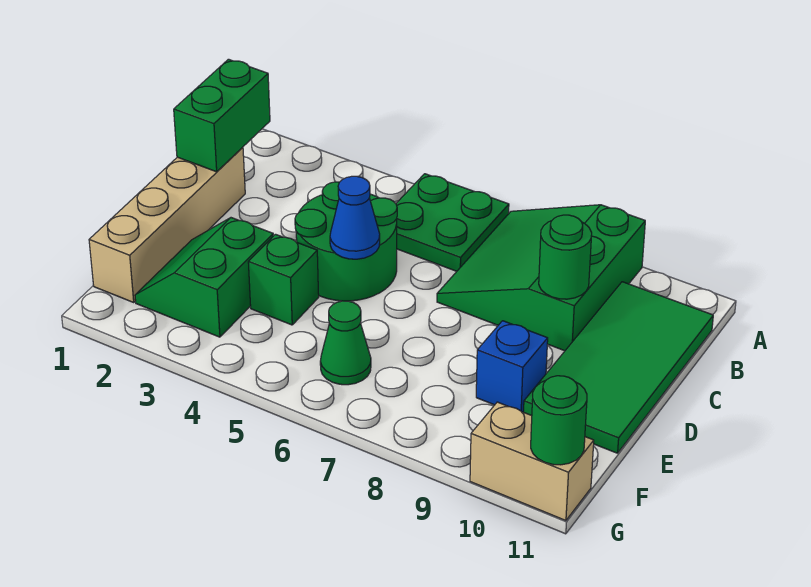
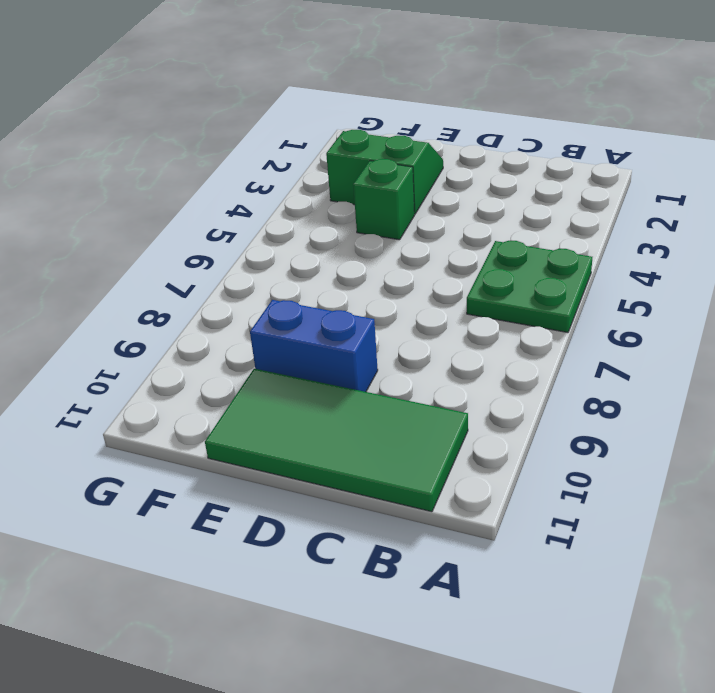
blue brick D9:E9 level 1 -> blue brick E9 level 1
none -> green slope A7:C9 level 1 top 9
none -> tan brick C1:F1 level 1
none -> green round brick C4:D5 level 1

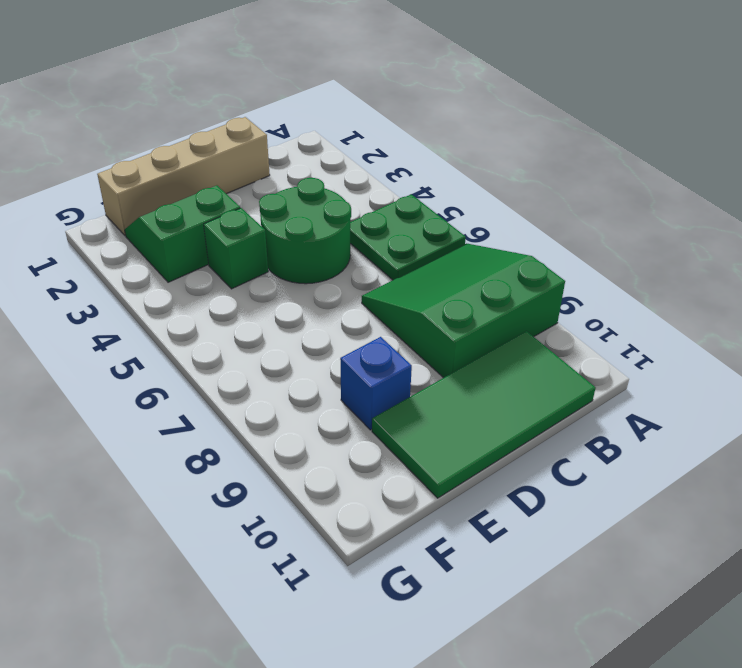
none -> green cone F6 level 1
none -> tan brick G10:G11 level 1
none -> green brick B1:C1 level 2

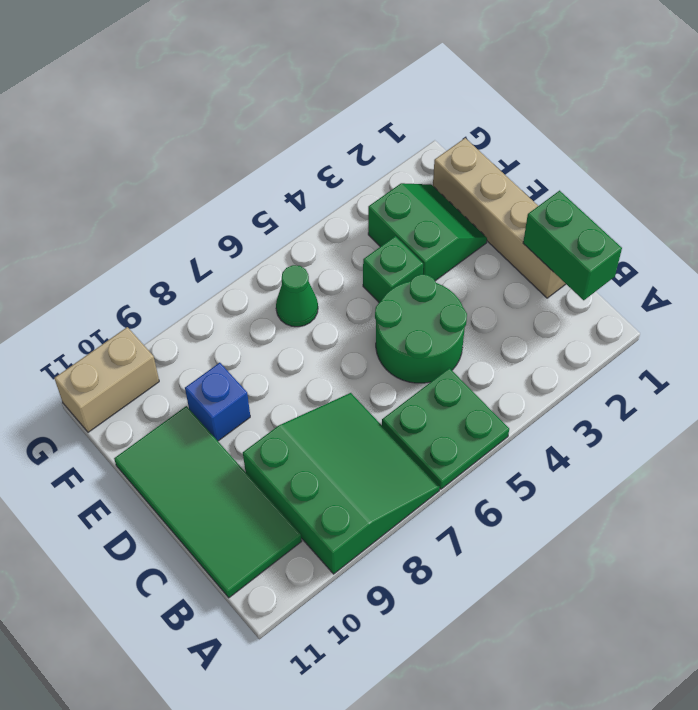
none -> green round brick C9 level 2
none -> blue cone D5 level 2
none -> green round brick G11 level 2

